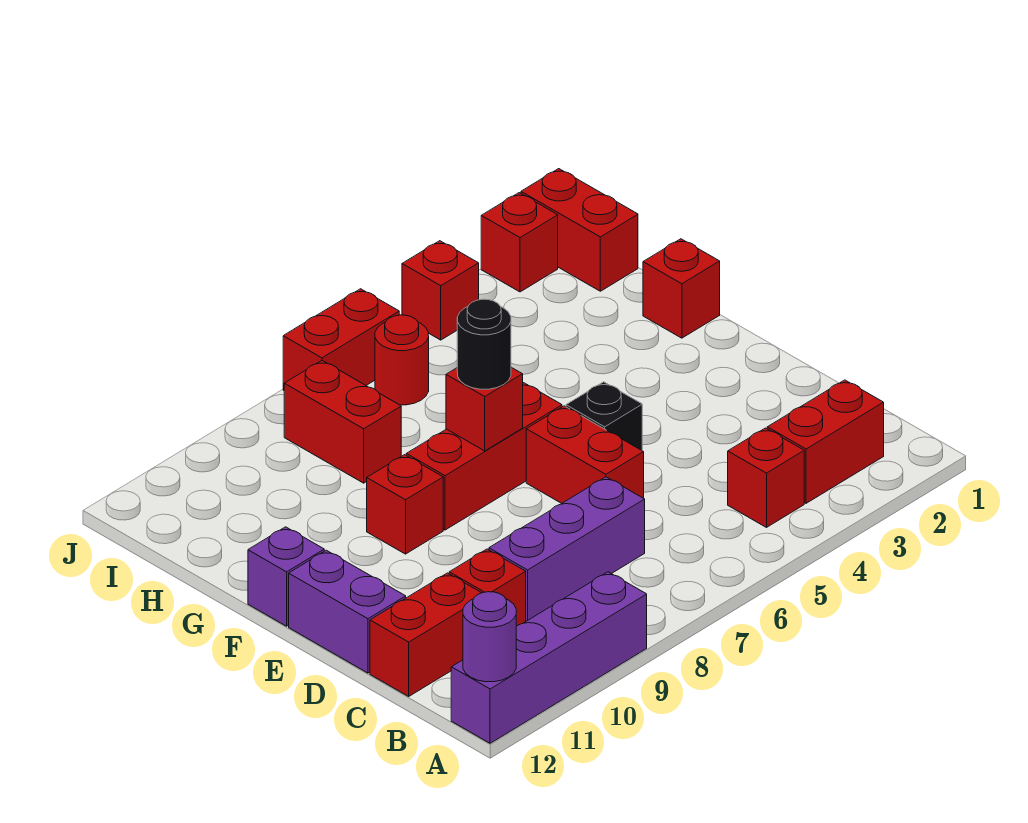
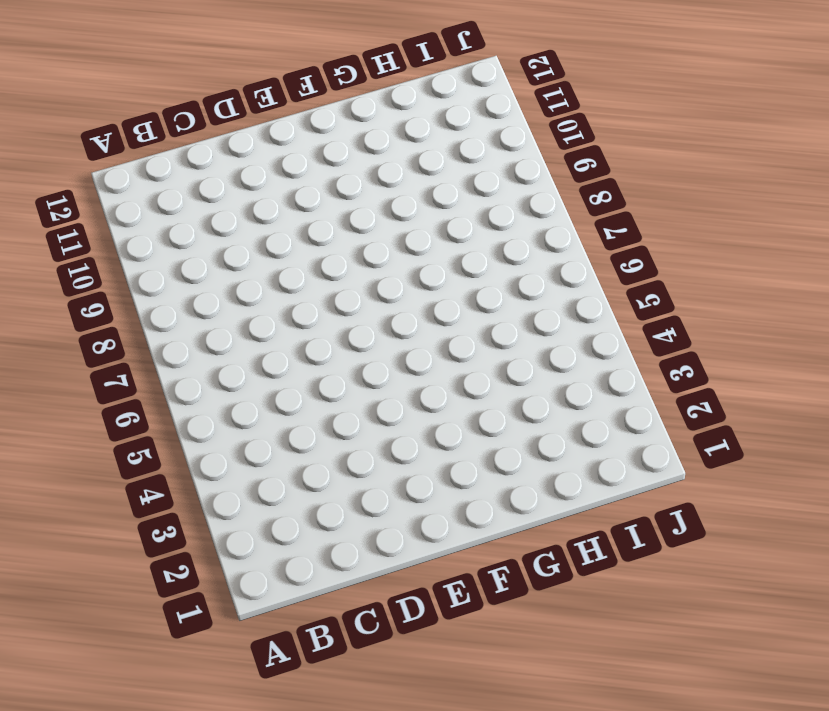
none -> purple brick A9:A12 level 1
none -> red brick B2:B3 level 1
none -> red brick B4 level 1

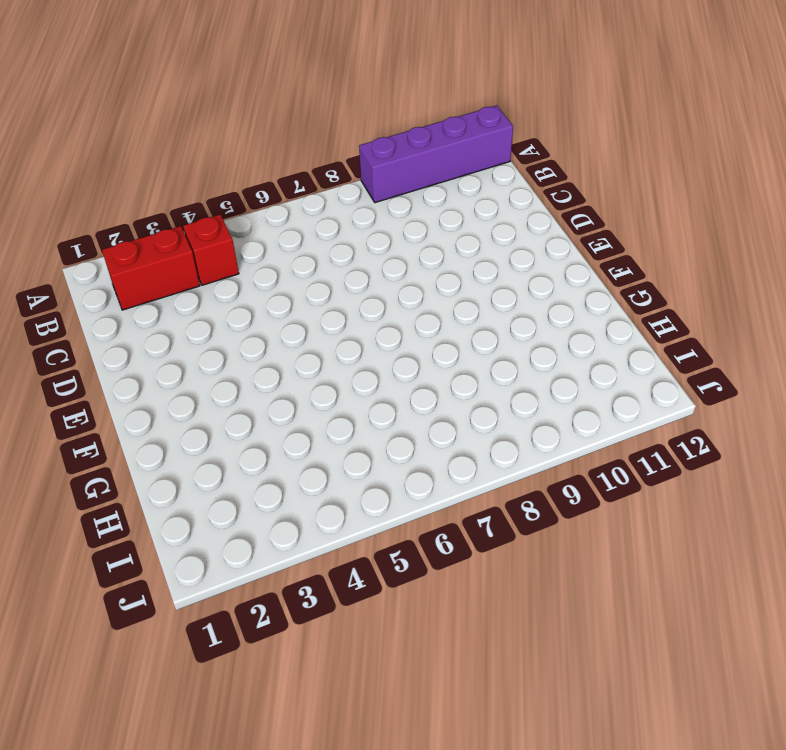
none -> purple brick C7:C9 level 1
none -> red brick C10 level 1
none -> red brick C11:C12 level 1

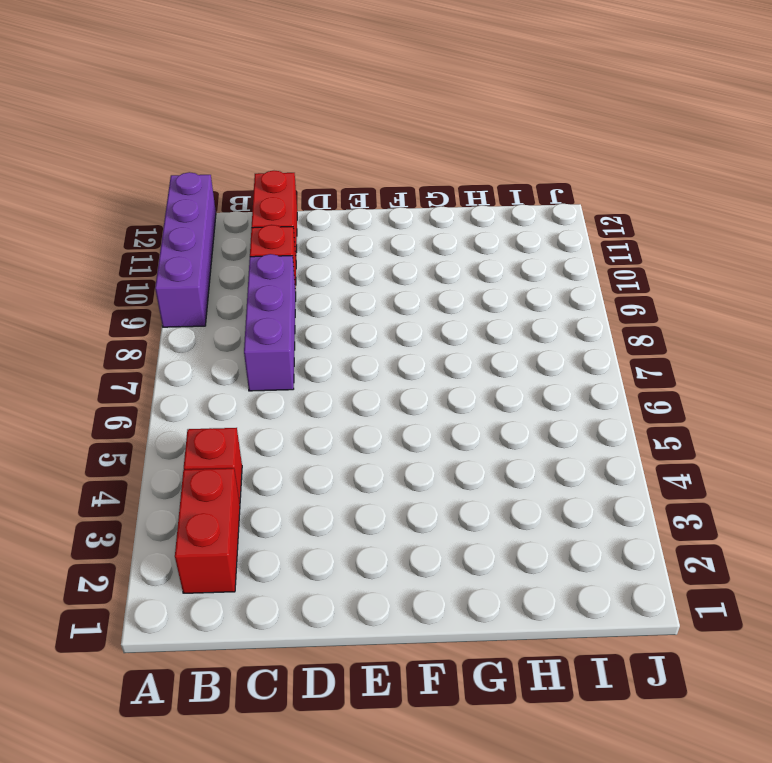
none -> red brick D6:E6 level 1
none -> purple brick D12:E12 level 1
none -> black brick E5 level 1

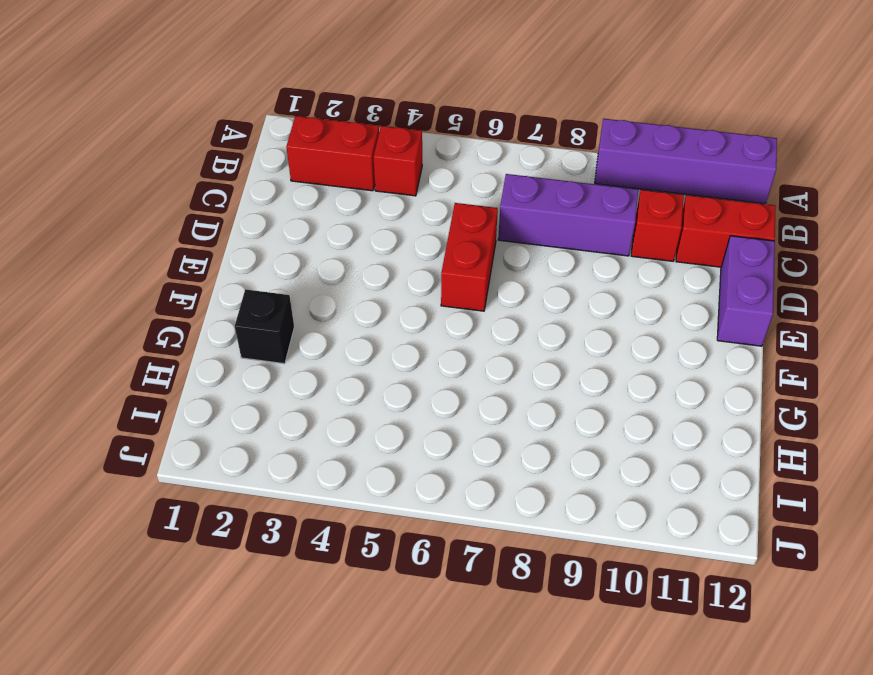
black brick G2 level 1 -> black brick E5 level 1
none -> red brick F6:F8 level 1
none -> red brick F9 level 1
none -> purple brick F12 level 1

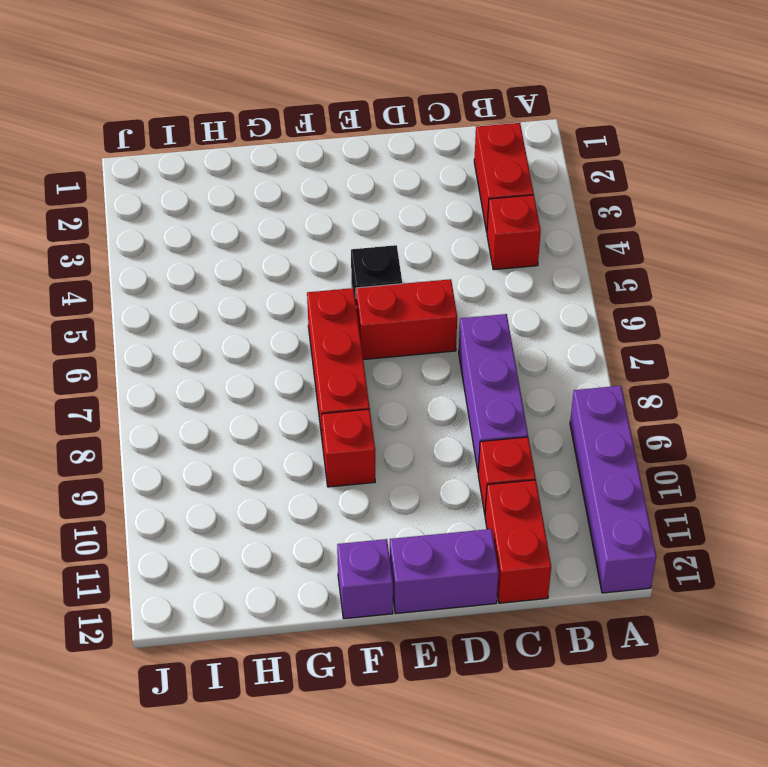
none -> red brick G1 level 1
none -> red brick H8:I8 level 1
none -> red brick I1:J1 level 1

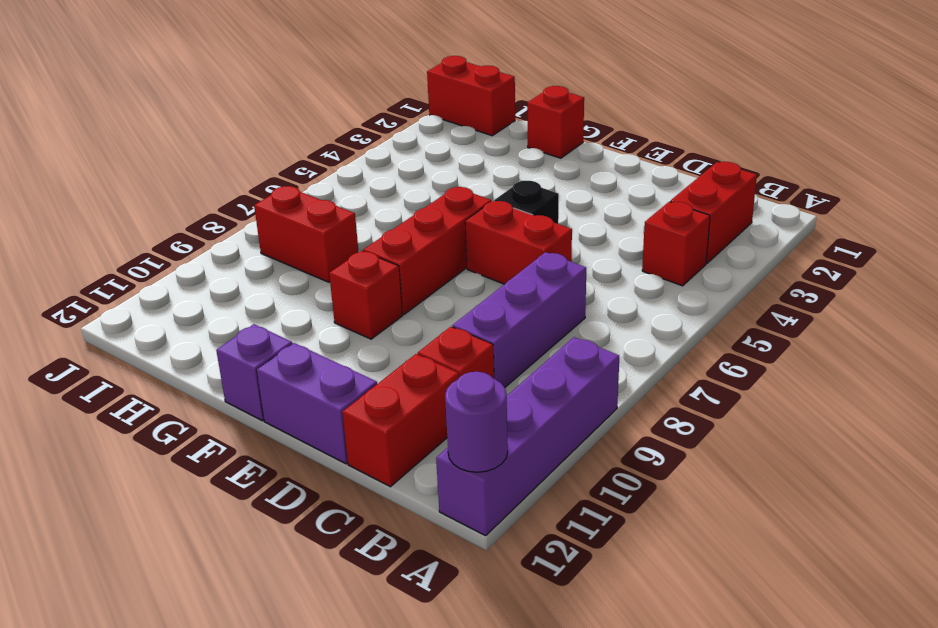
none -> red round brick I6 level 1
none -> red brick J2 level 1
none -> red brick J4 level 1

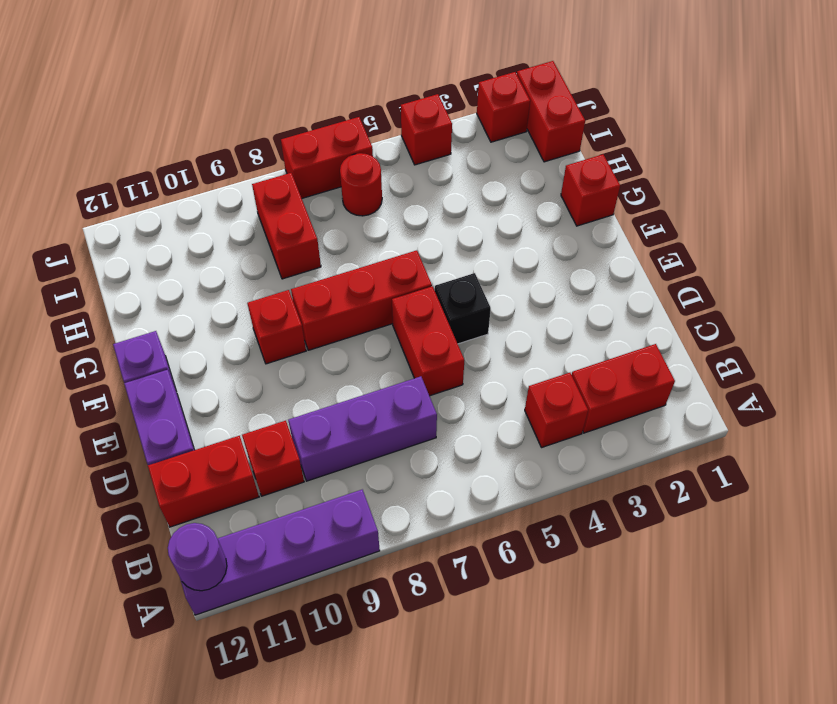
none -> red brick F7 level 2
none -> black round brick F7 level 3

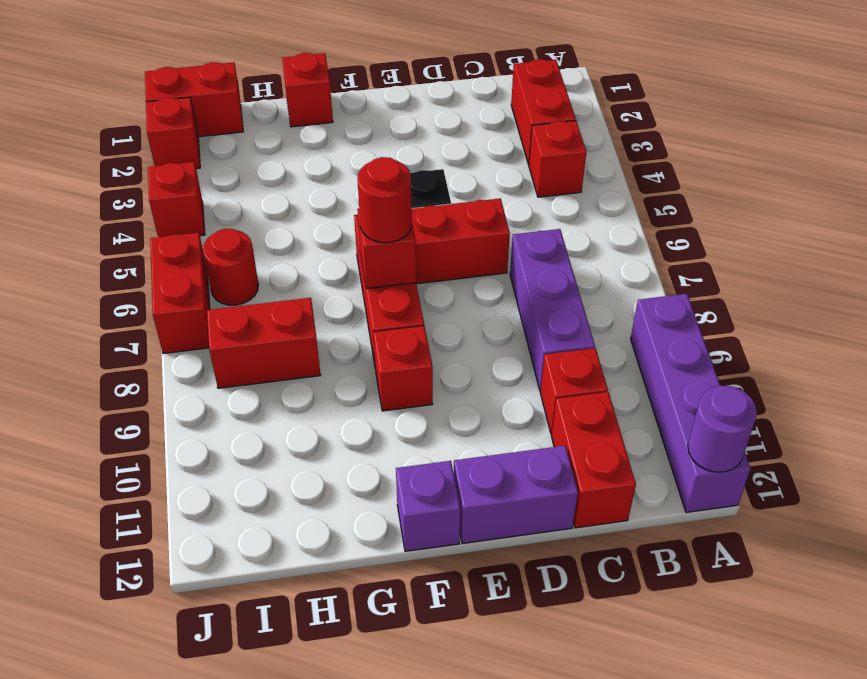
red round brick F7 level 3 -> black round brick F7 level 3

